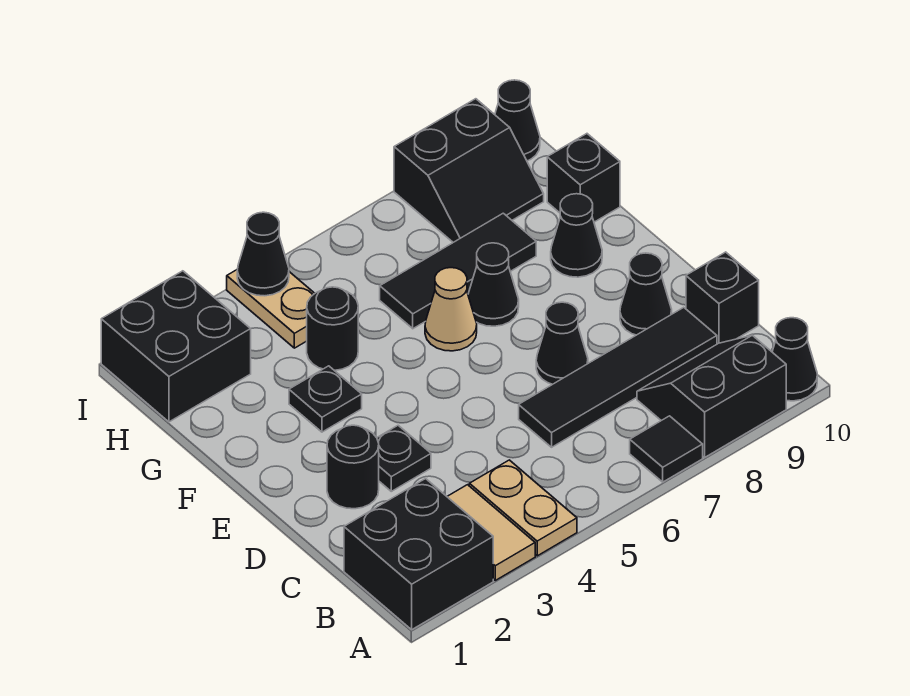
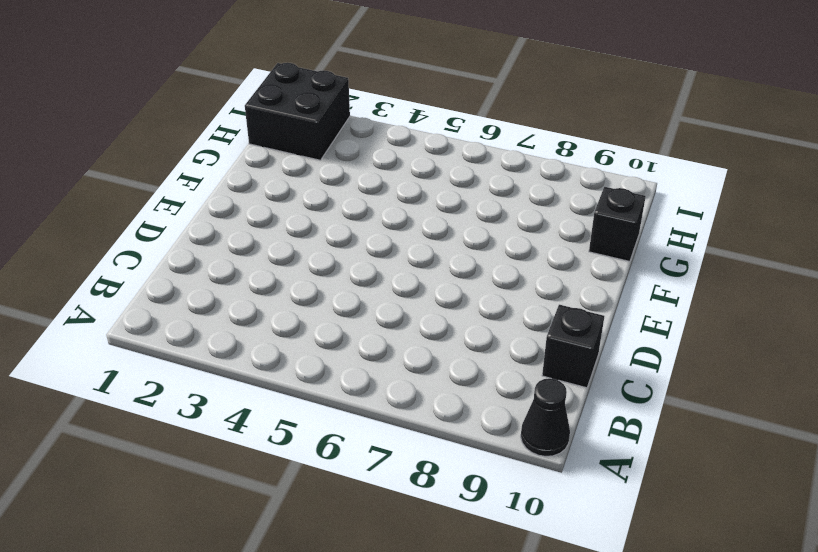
none -> black brick A1:B2 level 1
none -> tan tile A3:B3 level 1
none -> tan plate A4:B4 level 1

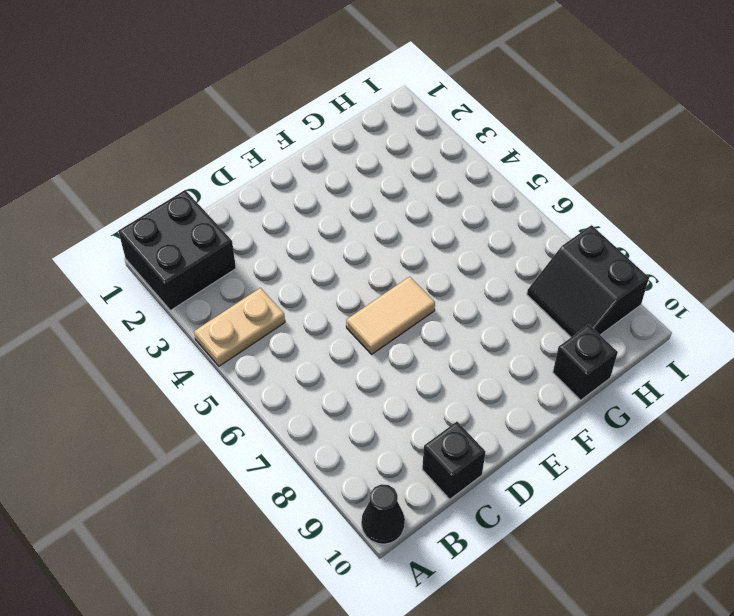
tan tile D6:E6 level 1 -> tan tile A3:B3 level 1
none -> black tile A7 level 1
none -> black slope A8:B9 level 1 top A
none -> black tile C6:C9 level 1

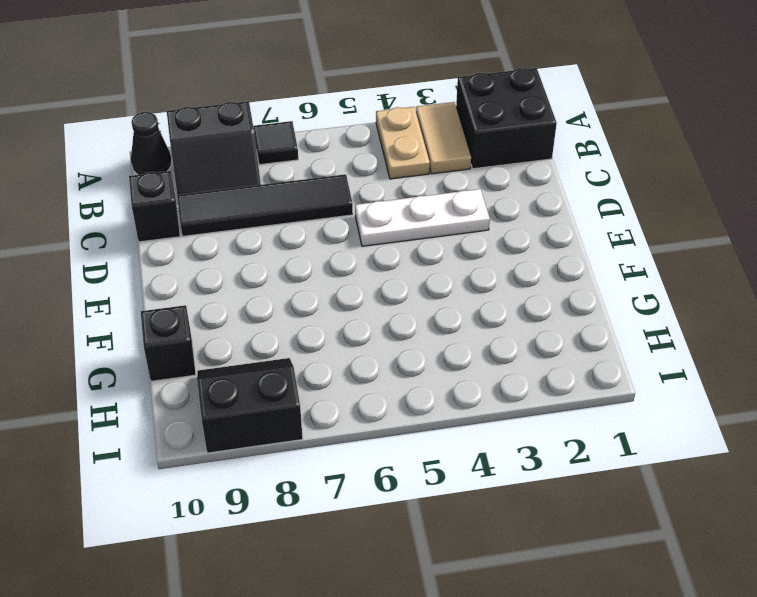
white plate D3:D5 level 1 -> black plate D3 level 1
none -> black round brick D2 level 1
none -> black cone D7 level 1
none -> black cone D9 level 1

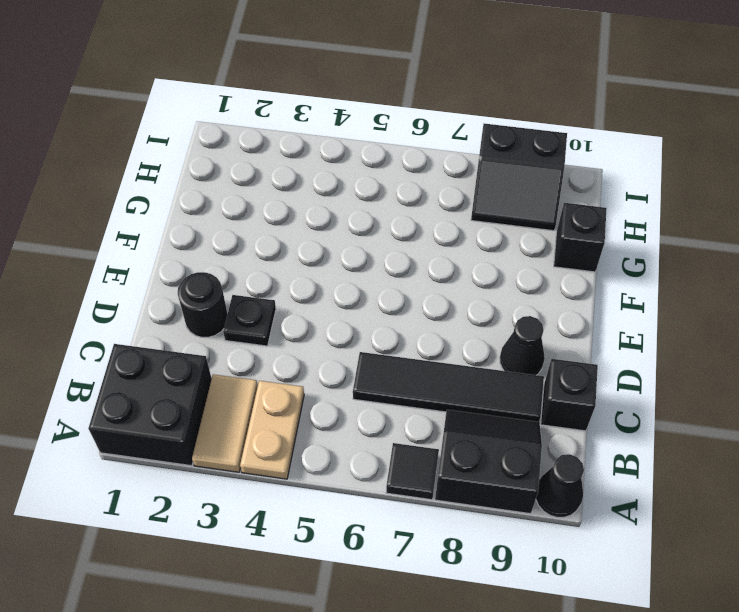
none -> black cone D7 level 1
none -> black plate F3 level 1
none -> tan cone F6 level 1

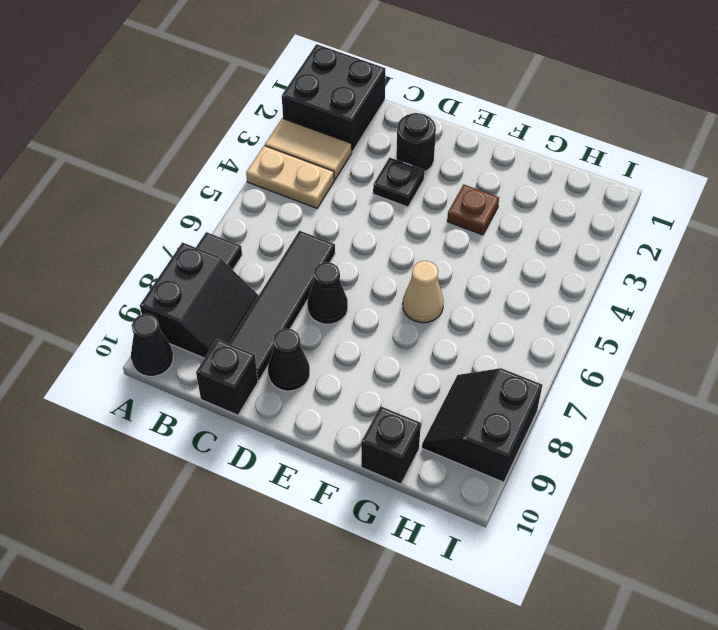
brown plate F3 level 1 -> black plate F3 level 1
none -> black cone F7 level 1
none -> black cone F9 level 1
none -> black round brick G4 level 1

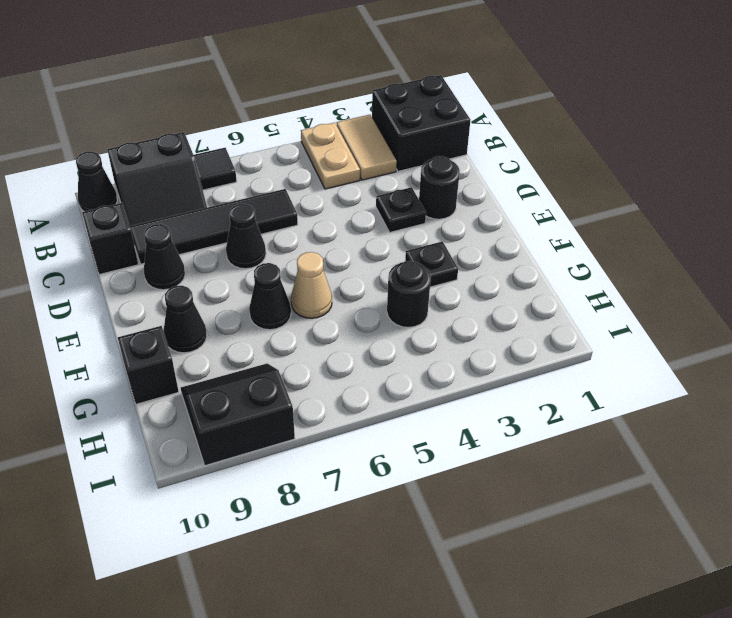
none -> black tile G6:G8 level 1
none -> black brick H1:I2 level 1
none -> tan plate H4:I4 level 1

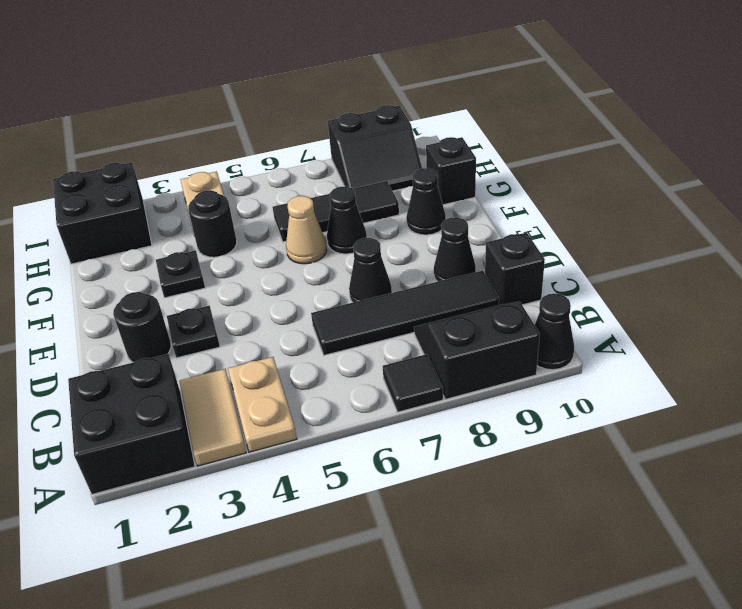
none -> black cone I10 level 1
none -> black cone I4 level 2

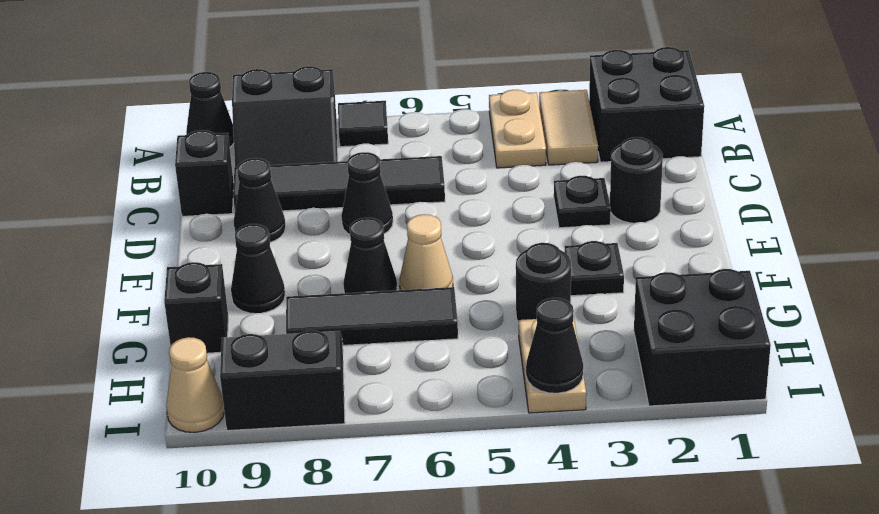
tan cone I10 level 1 -> black cone I10 level 1

